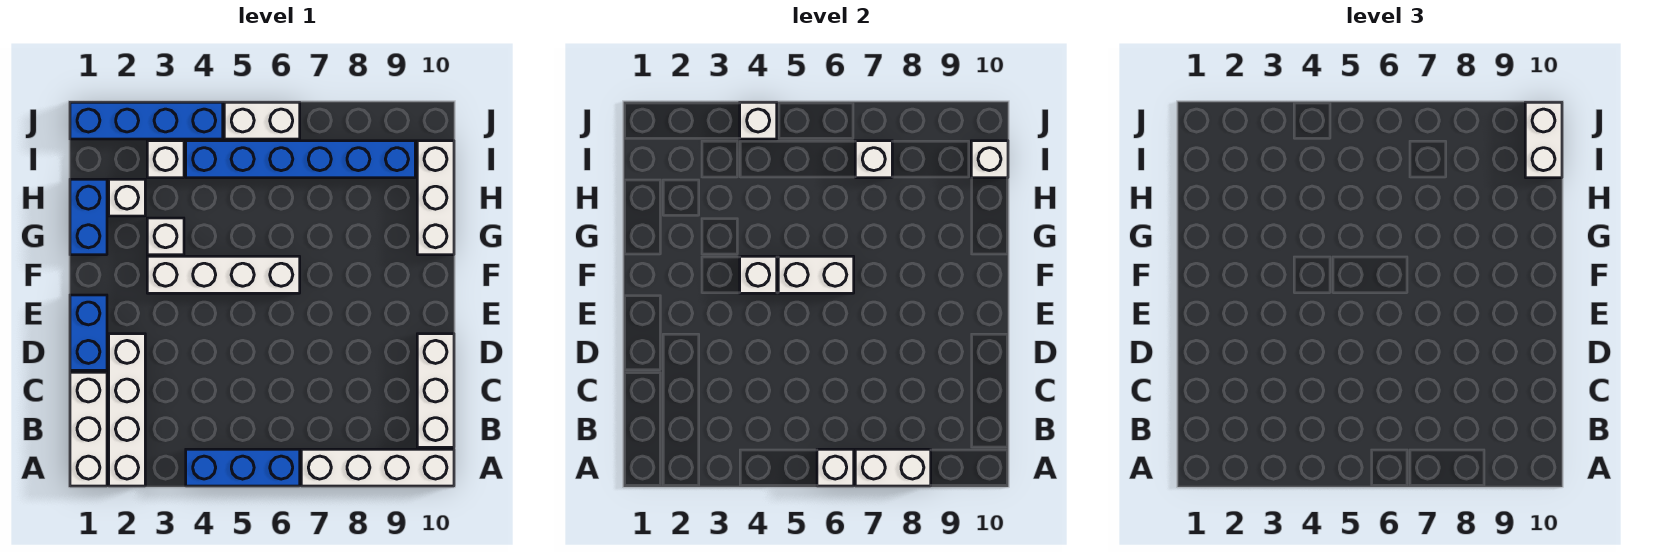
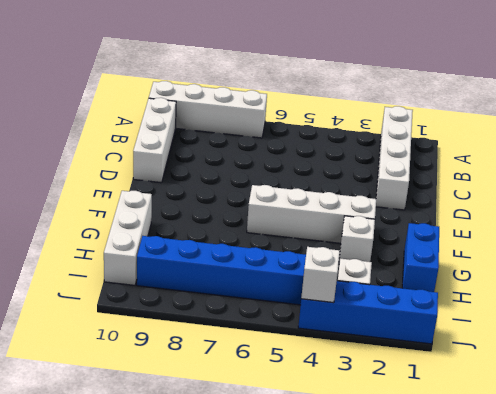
none -> white brick A1:C1 level 1
none -> blue brick A4:A6 level 1
none -> blue brick D1:E1 level 1

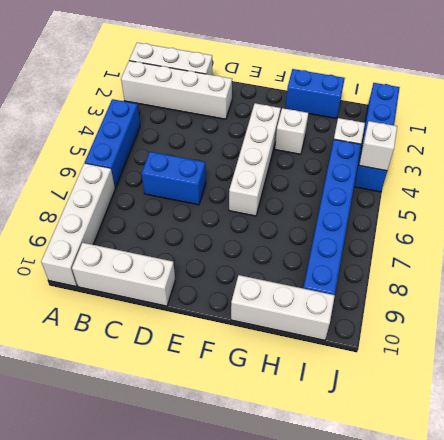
blue brick C6:D6 level 1 -> blue brick D1:E1 level 1
none -> white brick H2 level 1
none -> white brick J5:J6 level 1
none -> white brick A6 level 2

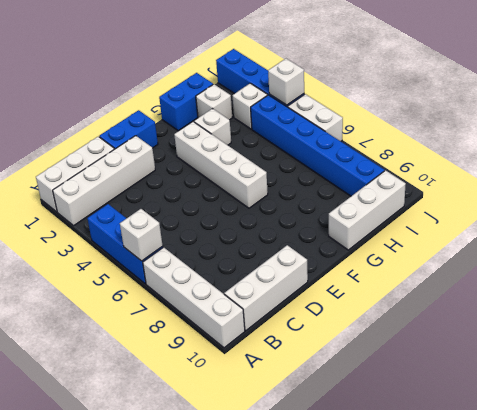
none -> white brick A7:A8 level 2
none -> white brick F4 level 2
none -> white brick F5:F6 level 2

